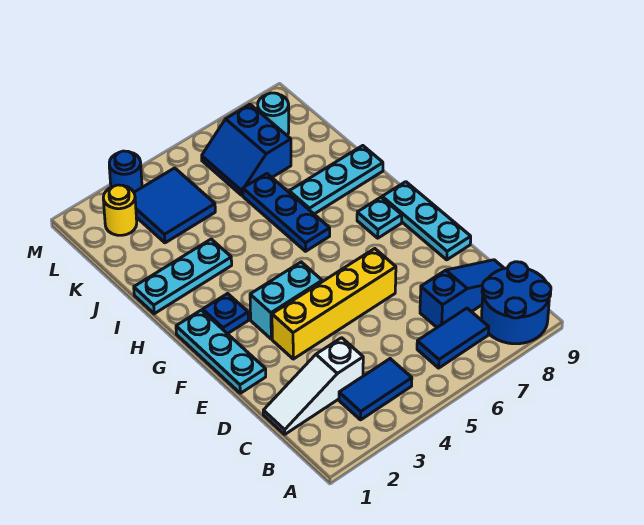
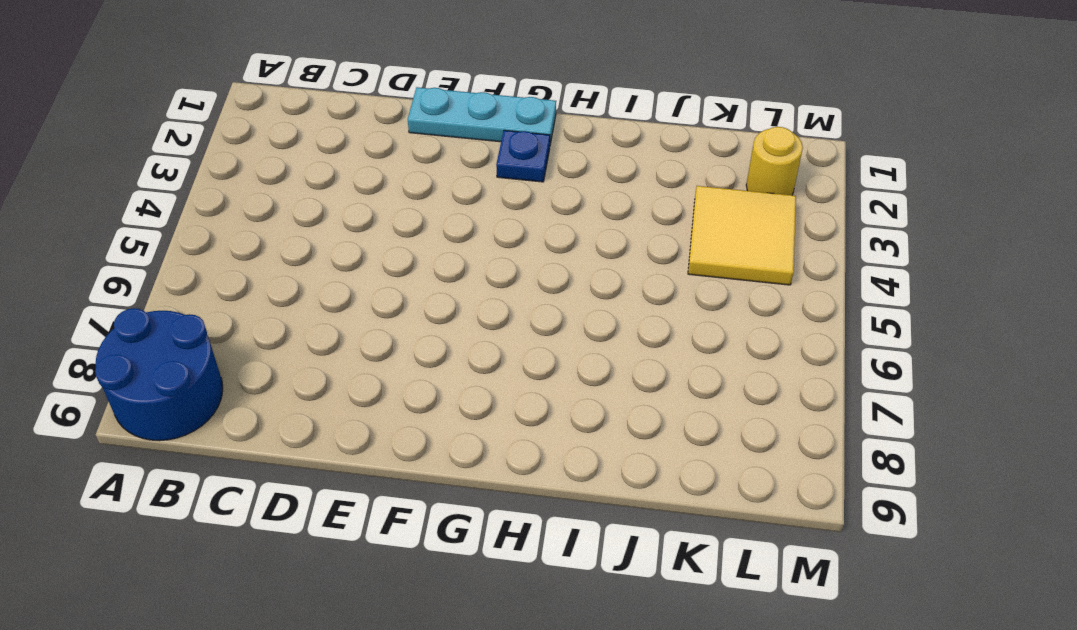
yellow tile K3:L4 level 1 -> blue tile K3:L4 level 1
none -> blue tile B3:B4 level 1
none -> blue tile B6:B7 level 1
none -> white slope C1:C3 level 1 top 3

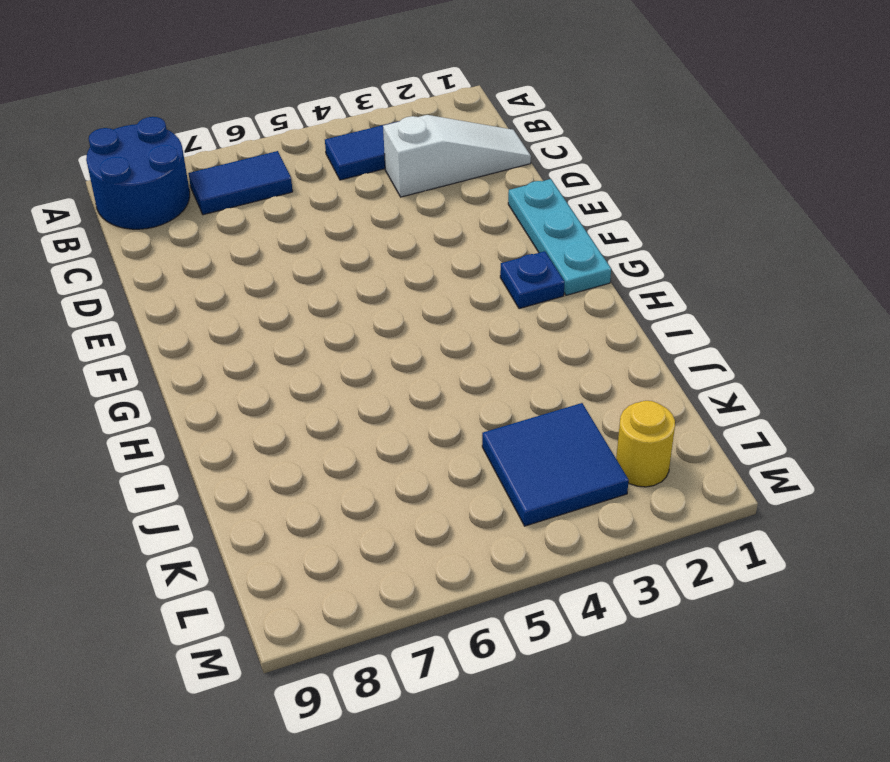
none -> blue slope C7:C9 level 1 top 7
none -> yellow brick E3:E6 level 1
none -> cyan plate E9:G9 level 1

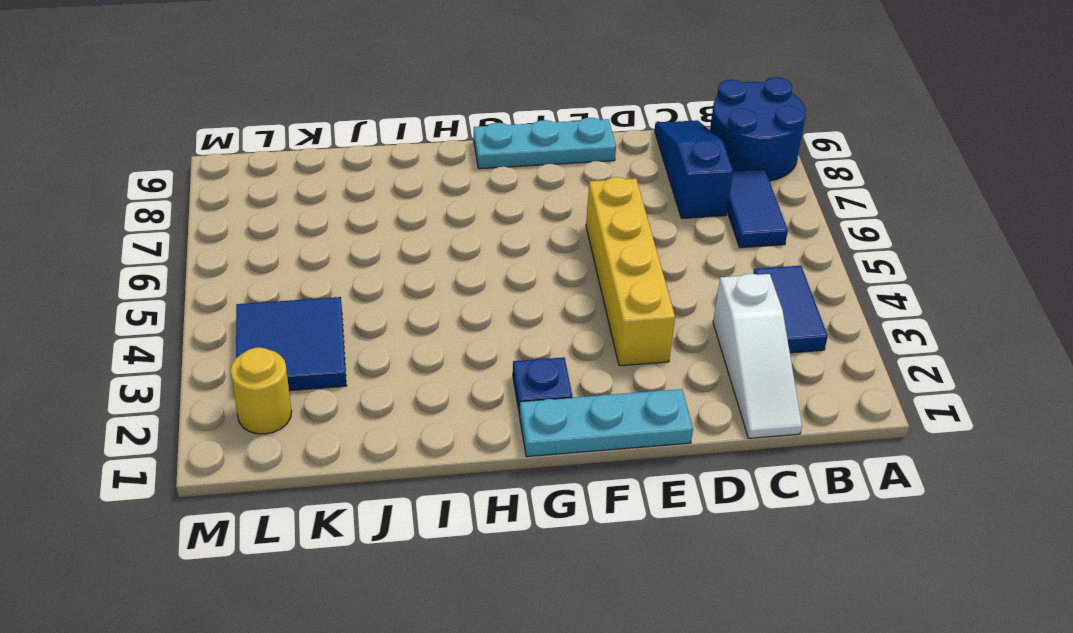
none -> cyan brick F3:F4 level 1
none -> cyan plate G8 level 1
none -> blue plate H6:J6 level 1

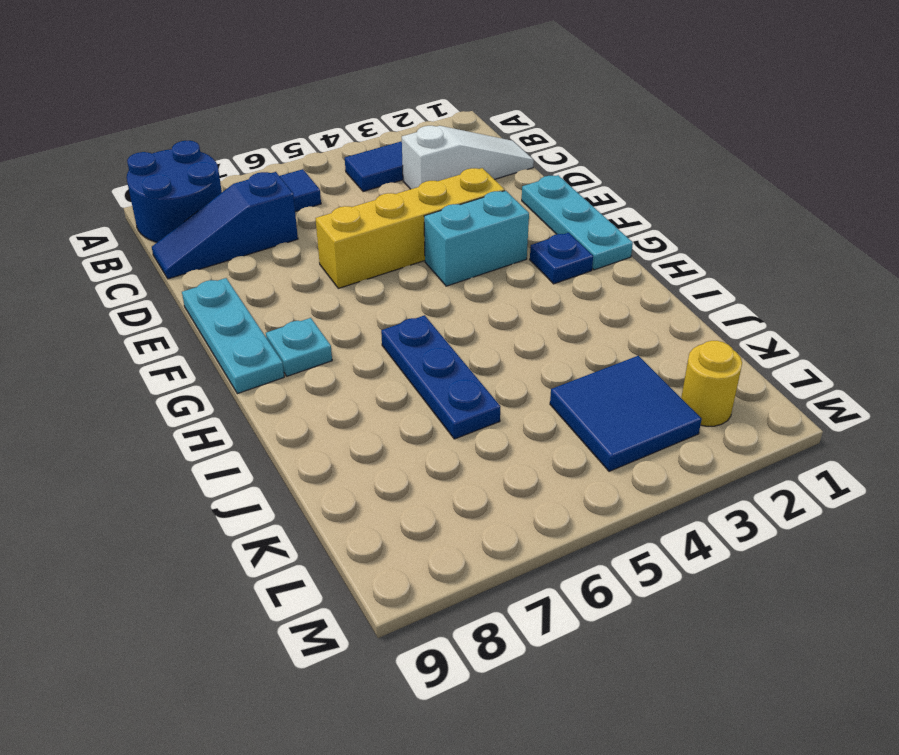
none -> cyan plate I1:I3 level 1
none -> cyan plate I7:I9 level 1
none -> blue slope K6:L7 level 1 top 7

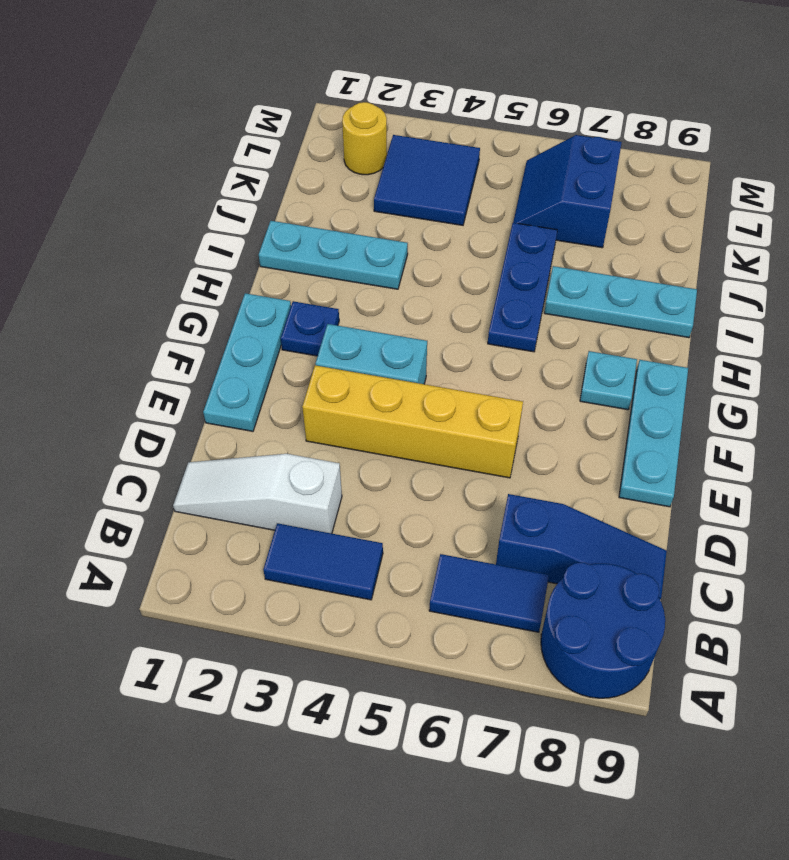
none -> cyan round brick L8 level 1
none -> blue round brick M3 level 1

